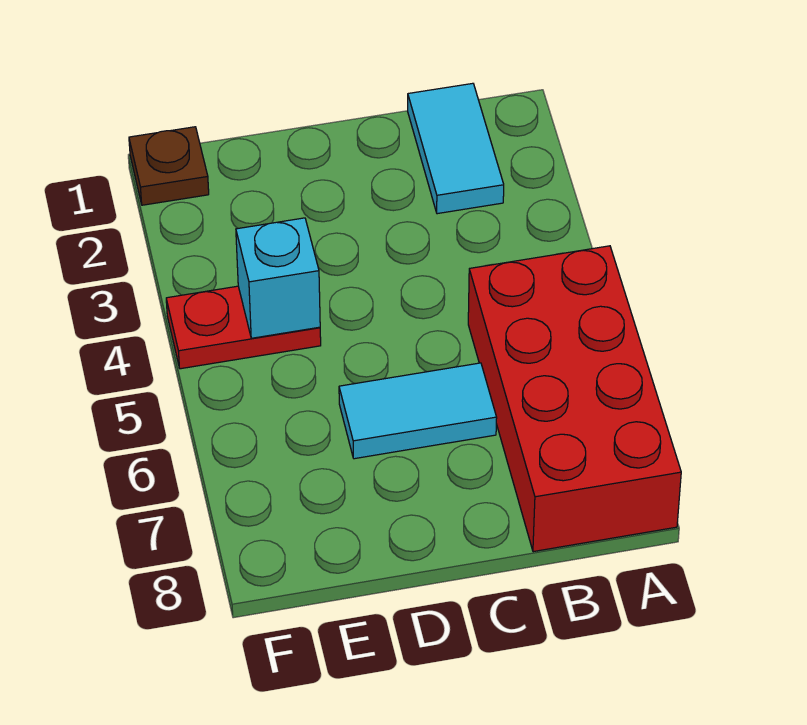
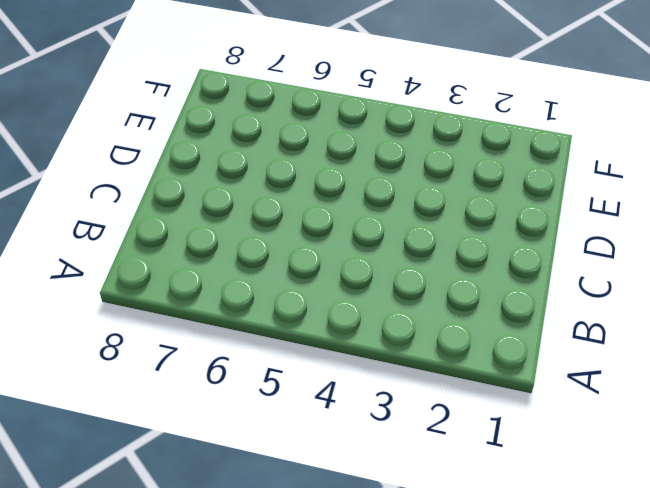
none -> red brick A5:B8 level 1
none -> cyan tile B1:B2 level 1

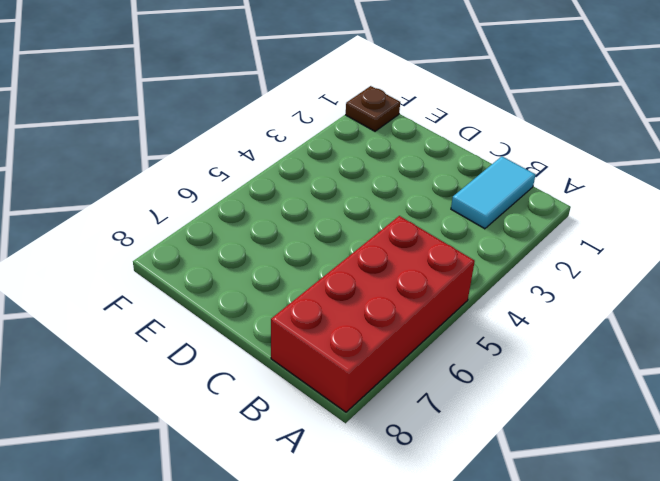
none -> cyan tile C6:D6 level 1
none -> red plate E4:F4 level 1

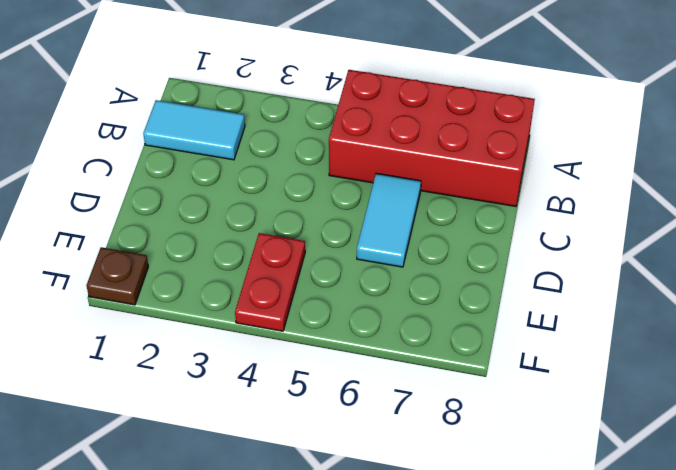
none -> cyan brick E4 level 2

